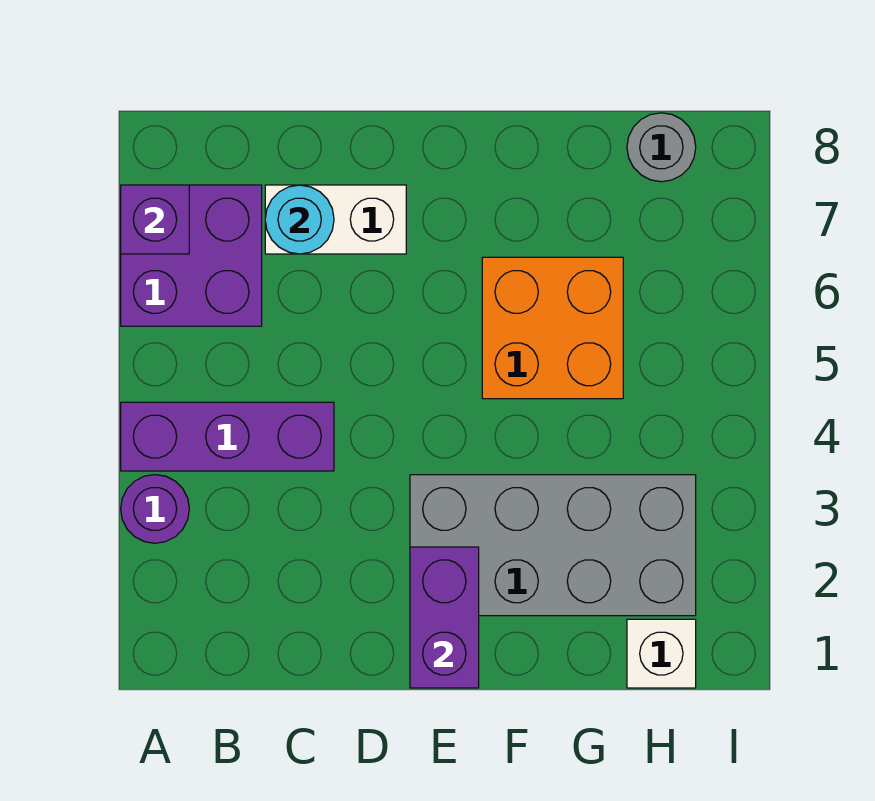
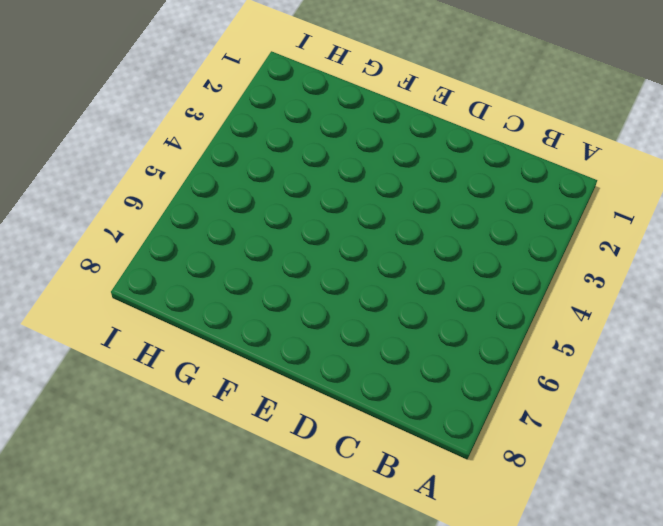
none -> purple round brick A3 level 1
none -> purple brick A4:C4 level 1

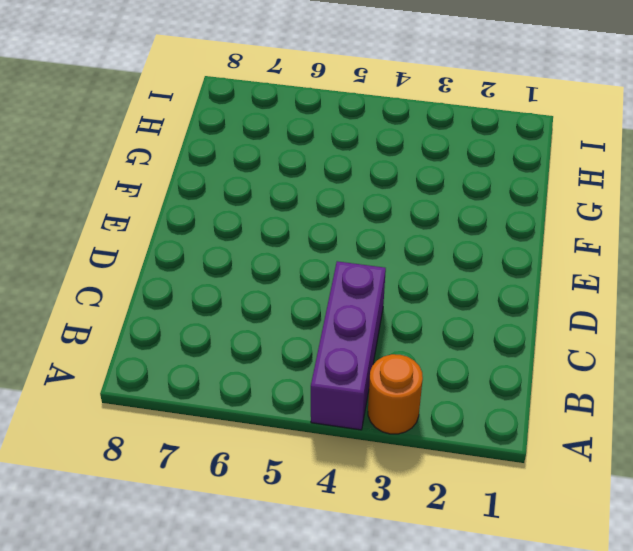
orange round brick A3 level 1 -> purple round brick A3 level 1
none -> purple brick A6:B7 level 1
none -> white brick C7:D7 level 1

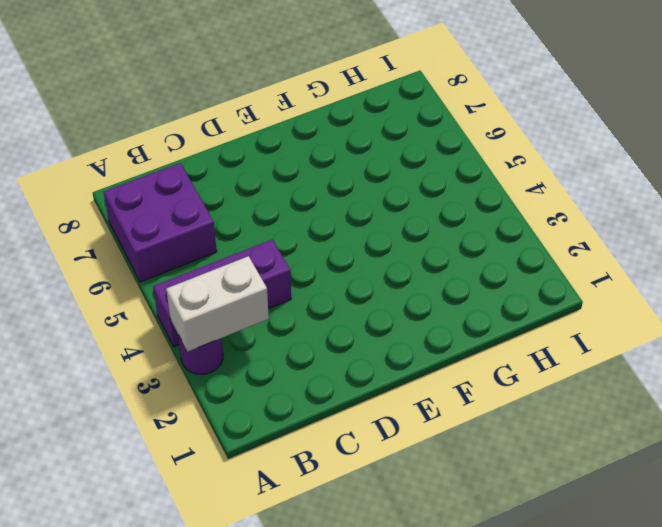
white brick A3:B3 level 2 -> white brick C7:D7 level 1
none -> grey brick E2:H3 level 1
none -> orange brick F5:G6 level 1

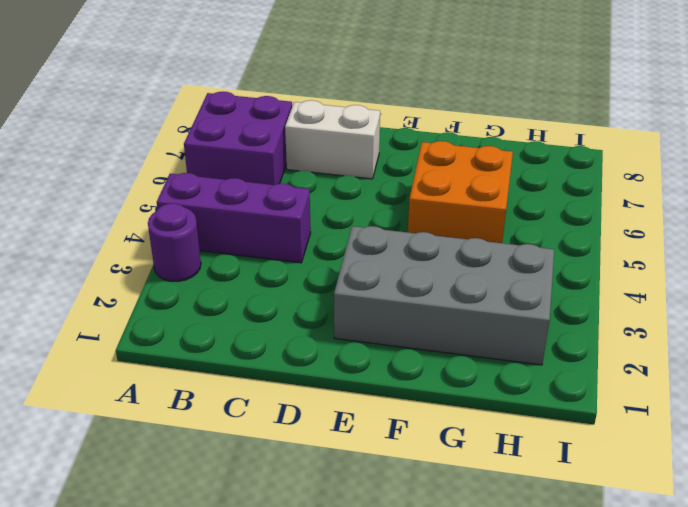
none -> white brick H1 level 1
none -> grey round brick H8 level 1

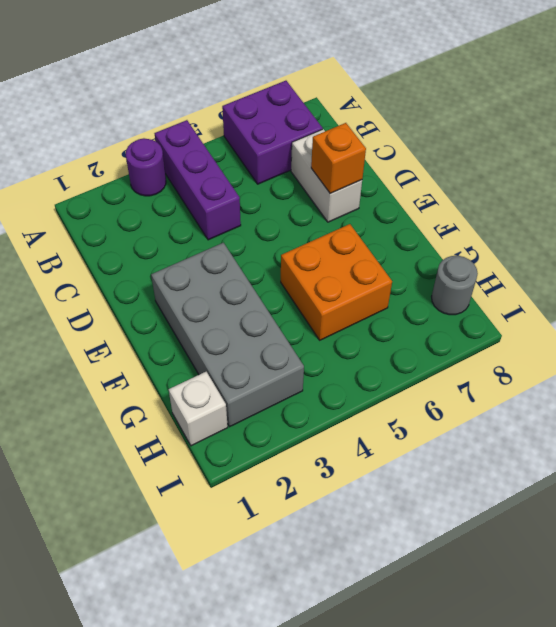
orange brick D7 level 2 -> none
none -> purple brick A7 level 2
none -> cyan round brick C7 level 2

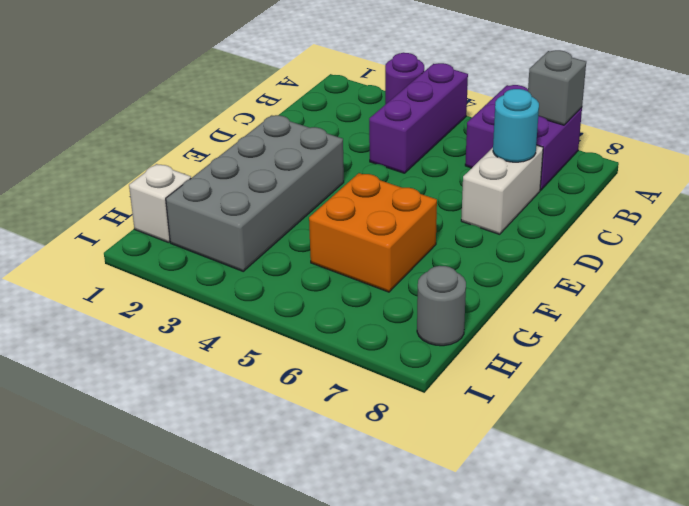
grey brick A7 level 2 -> purple brick A7 level 2
none -> purple brick E1:E2 level 2

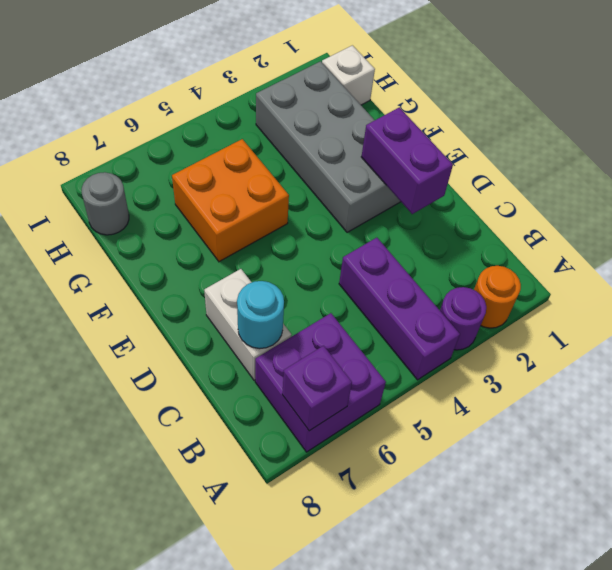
orange round brick A2 level 1 -> none
purple brick D2:E2 level 2 -> purple brick E1:E2 level 2

